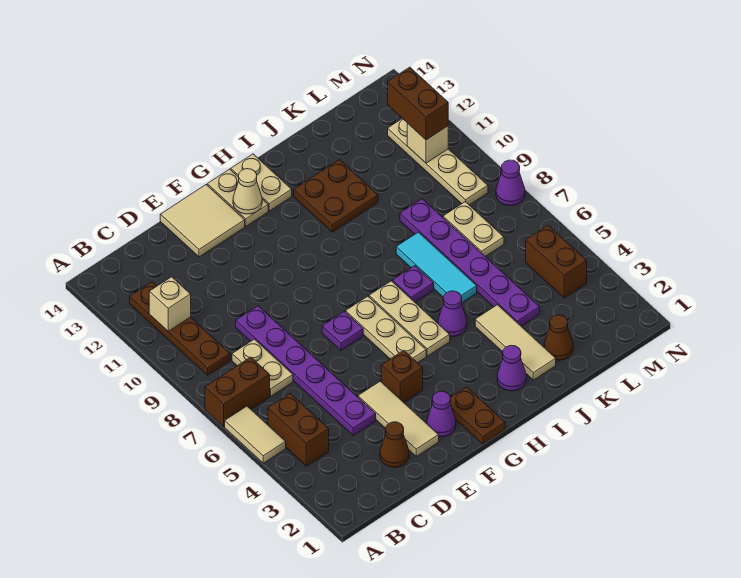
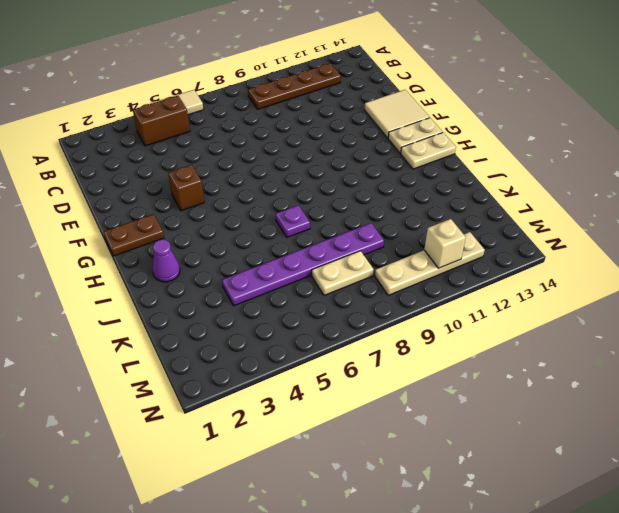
none -> brown brick A7:B7 level 1
none -> tan plate C7:C8 level 1
none -> brown cone D2 level 1
none -> purple plate D4:D9 level 1

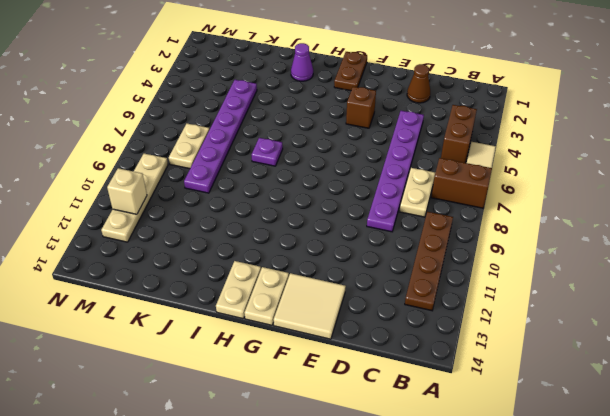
none -> tan tile E2:E4 level 1
none -> purple cone F2 level 1
none -> purple plate F7 level 1
none -> tan plate G5:G7 level 1

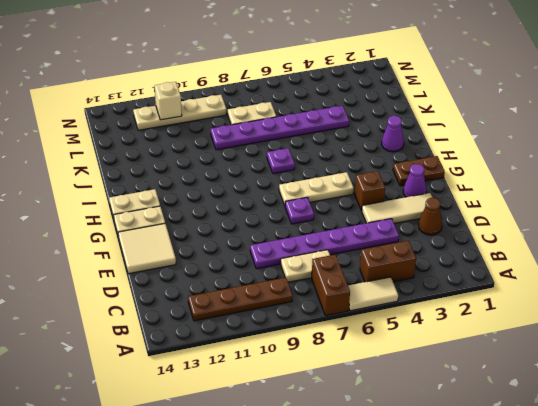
none -> tan plate H5:H7 level 1
none -> purple cone I5 level 1
none -> brown plate I11:J12 level 1
none -> tan tile J2:J4 level 1

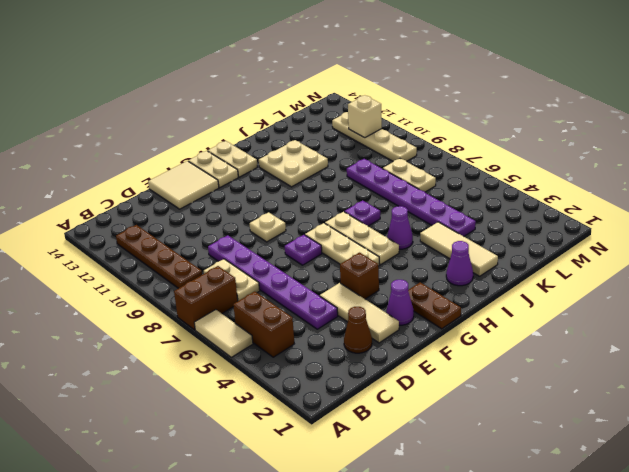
tan plate F9 level 1 -> none
tan plate I11:J12 level 1 -> brown plate I11:J12 level 1
none -> cyan tile J6:J8 level 1
none -> brown cone K2 level 1
none -> brown brick M4:M5 level 1
none -> purple cone N8 level 1

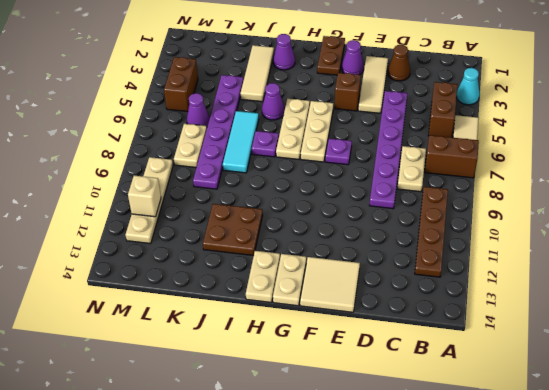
cyan cone A3 level 1 -> none
purple cone L6 level 1 -> purple cone N8 level 1
none -> brown cone K2 level 1
none -> tan brick B11 level 2
none -> tan cone G13 level 2
none -> brown brick M11:M12 level 3

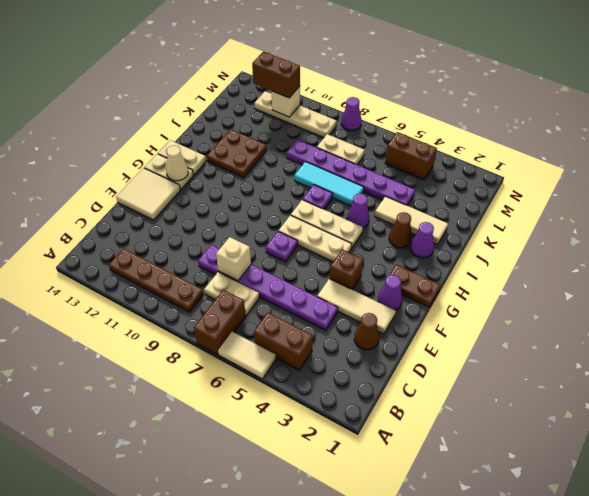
tan brick D8 level 2 -> tan brick B11 level 2
brown cone I3 level 1 -> brown cone K2 level 1

